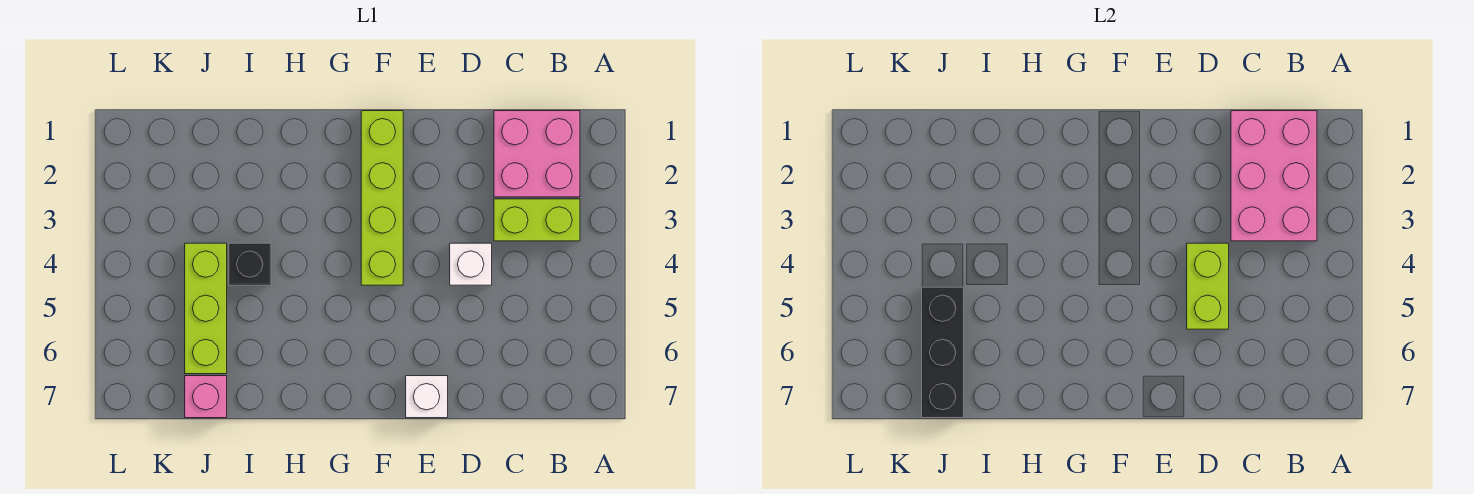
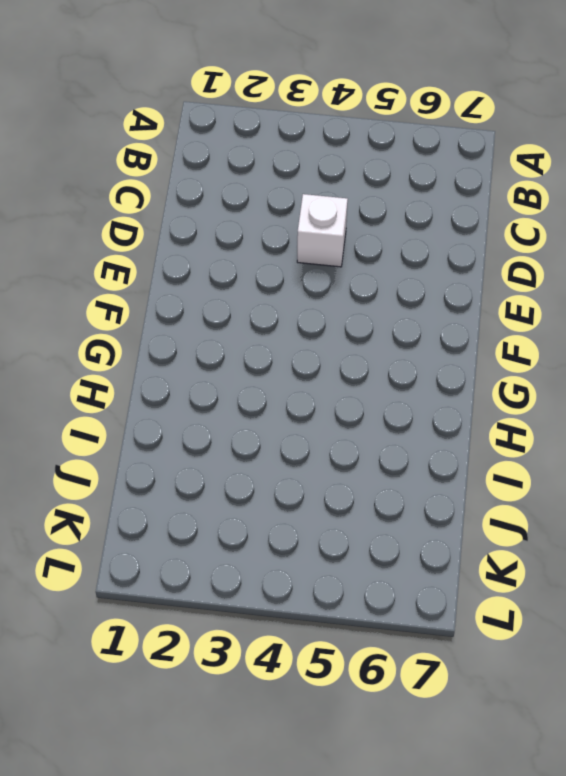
none -> pink brick B1:C2 level 1
none -> lime brick B3:C3 level 1

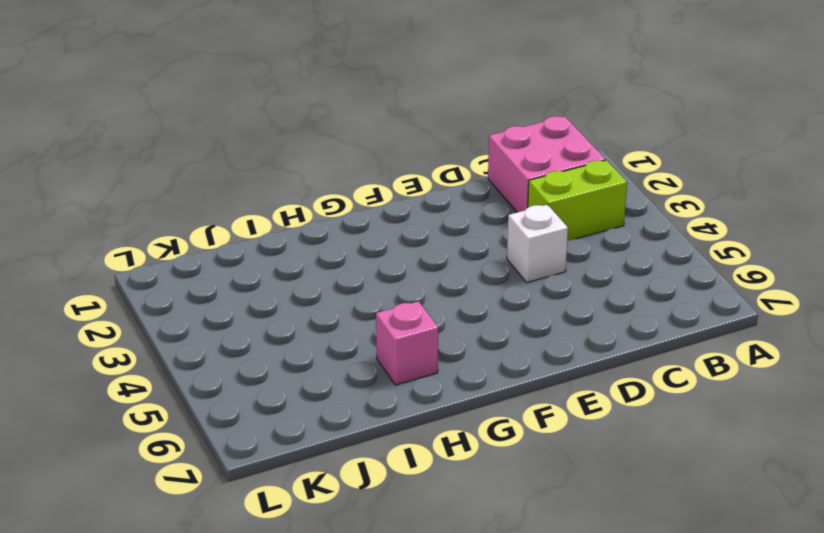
pink brick H6 level 1 -> pink brick J7 level 1
none -> white brick E7 level 1
none -> lime brick F1:F4 level 1

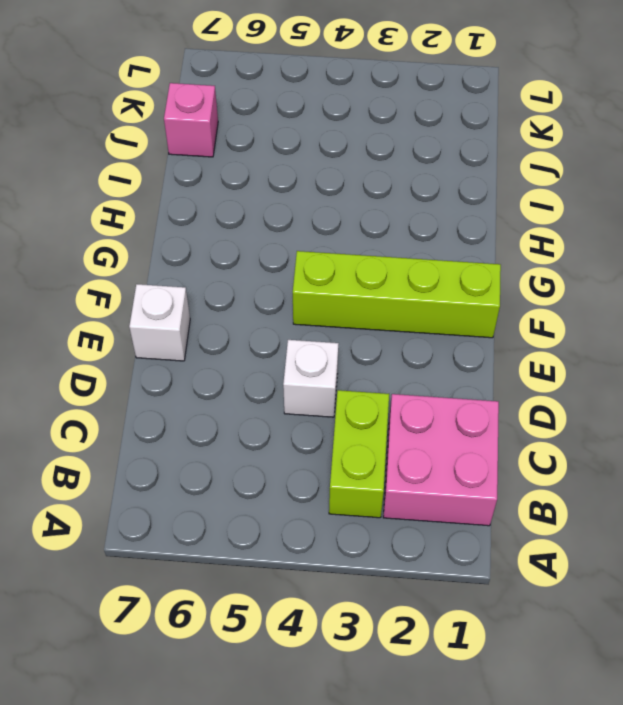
none -> black brick I4 level 1
none -> lime brick J4:J6 level 1

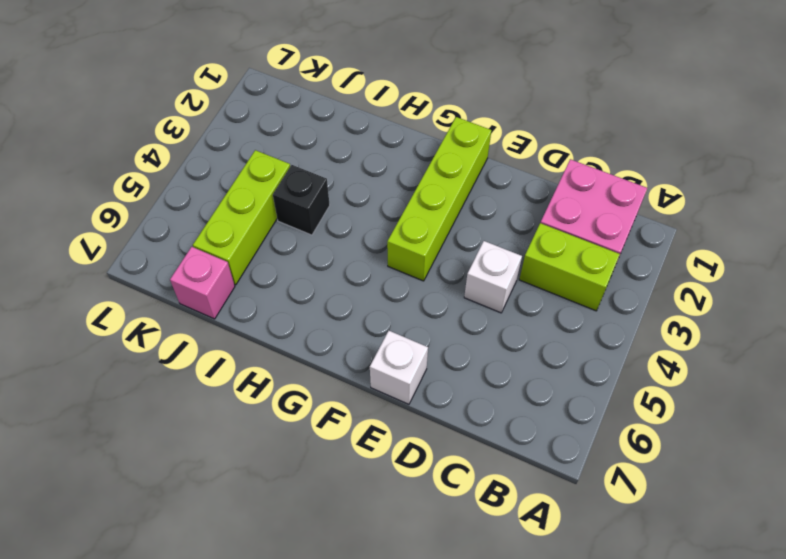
none -> pink brick B1:C3 level 2
none -> lime brick D4:D5 level 2

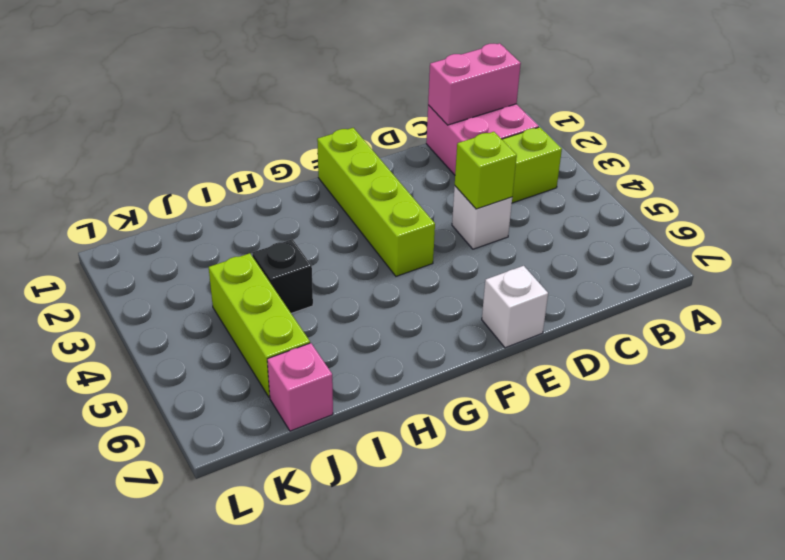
pink brick B1:C1 level 2 -> pink brick B1:C3 level 2
lime brick D4 level 2 -> lime brick D4:D5 level 2
none -> black brick J5:J7 level 2

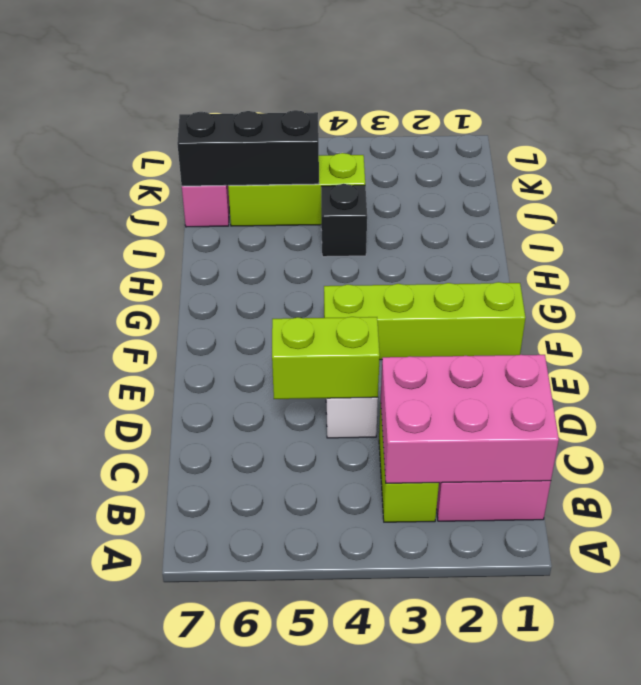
none -> white brick E7 level 1

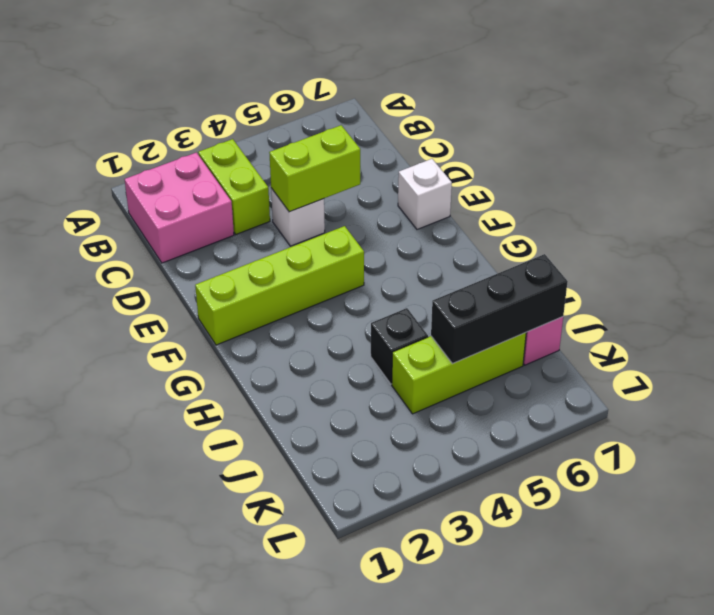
none -> pink brick B1:C3 level 2

